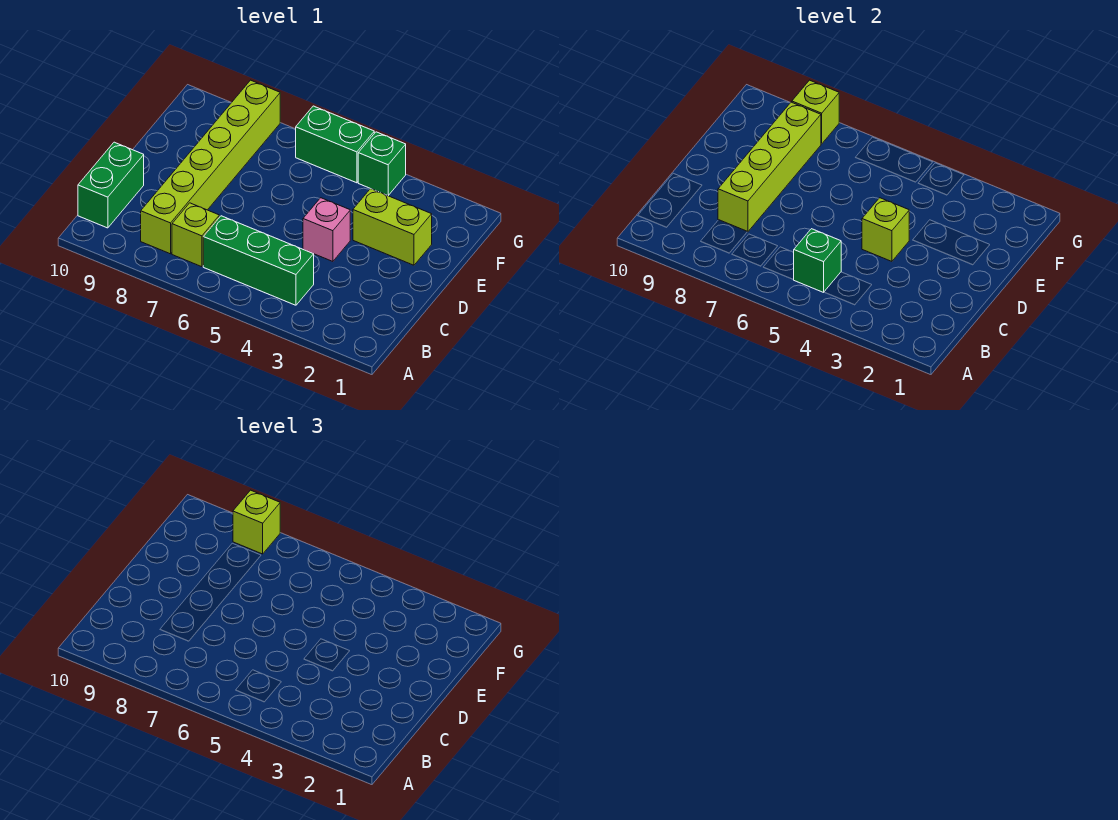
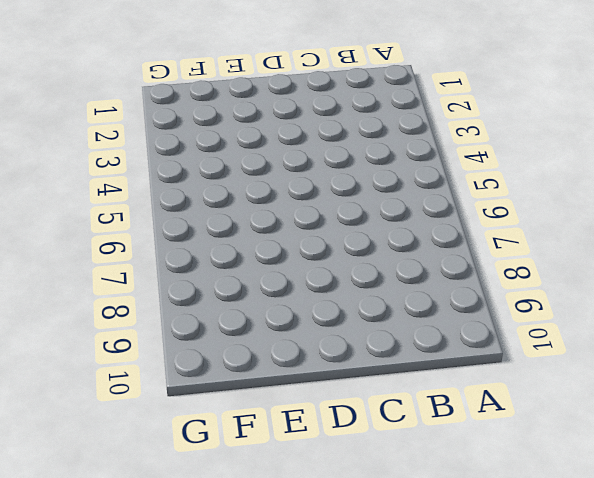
none -> green brick B4:B6 level 1
none -> lime brick B7 level 1
none -> lime brick B8:G8 level 1

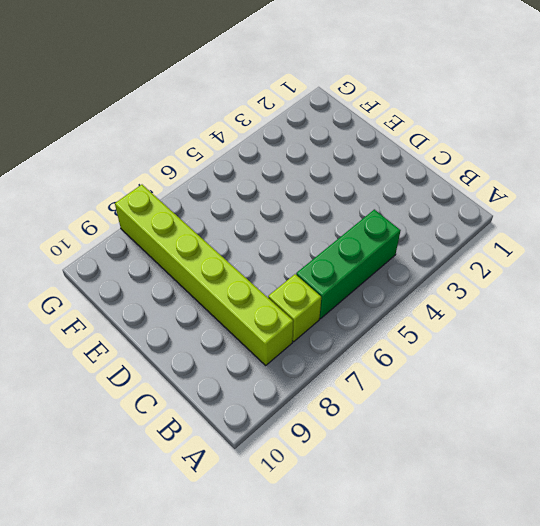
none -> green brick B10:C10 level 1
none -> pink brick D4 level 1
none -> lime brick E2:E3 level 1

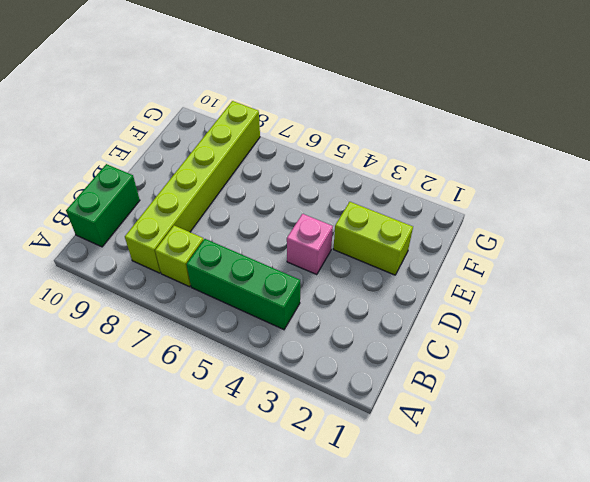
none -> green brick G4 level 1
none -> green brick G5:G6 level 1
none -> green brick B5 level 2

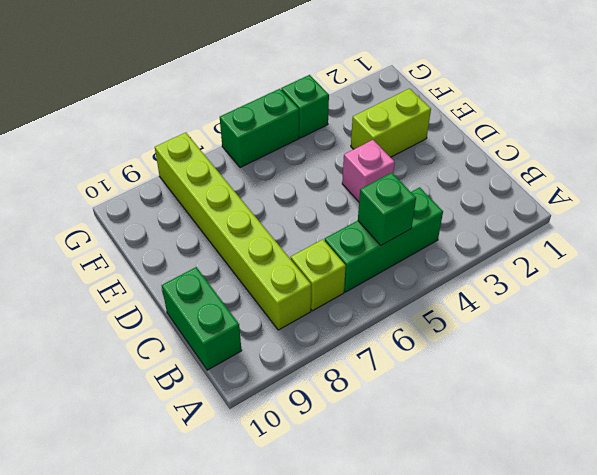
none -> lime brick C8:F8 level 2
none -> lime brick D4 level 2
none -> lime brick G8 level 2

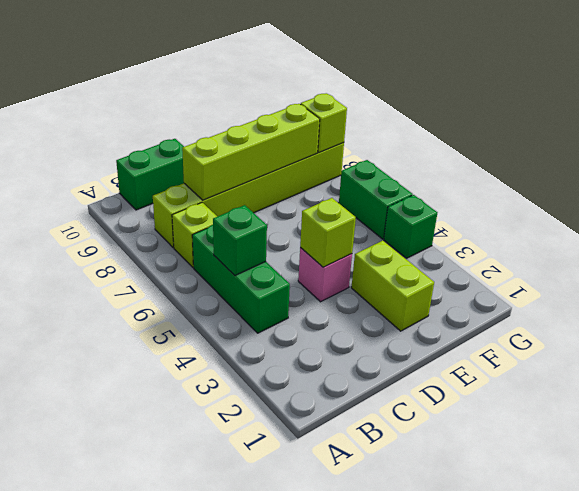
none -> lime brick G8 level 3

